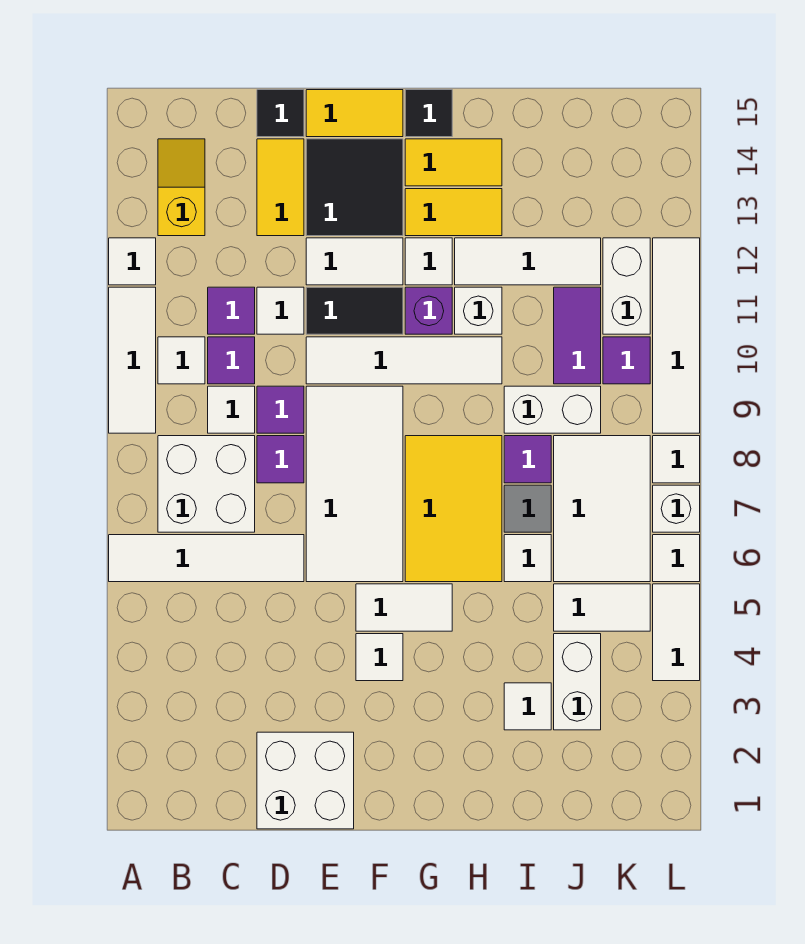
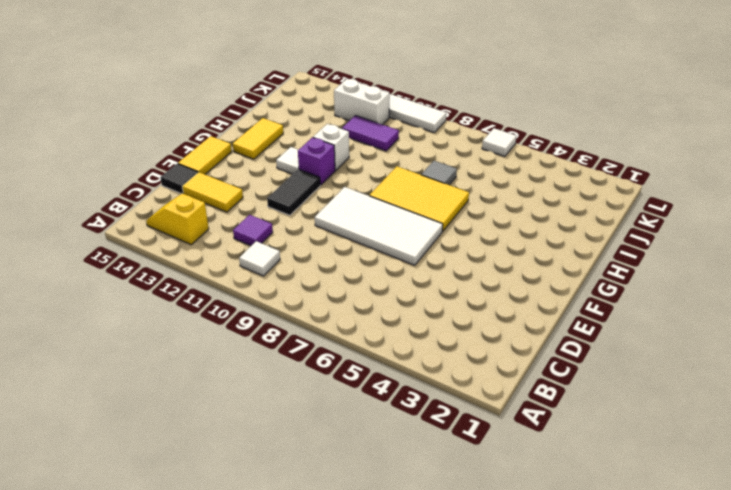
none -> white tile A6:D6 level 1
none -> white tile A9:A11 level 1
none -> white tile A12 level 1
none -> white brick B7:C8 level 1

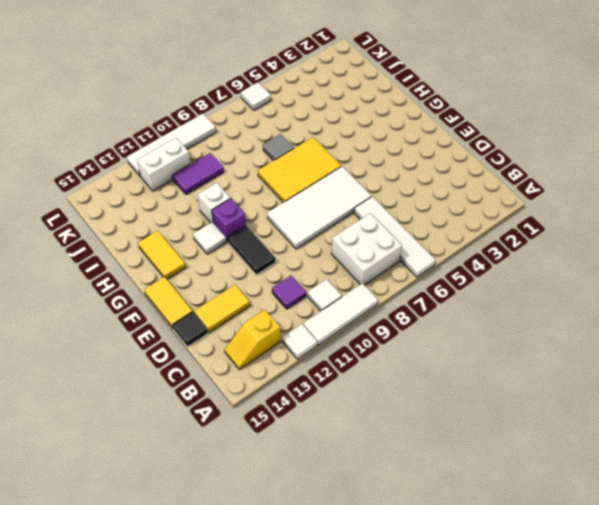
none -> white tile C9 level 1
none -> purple tile C10 level 1
none -> white brick D1:E2 level 1
none -> purple tile D8 level 1

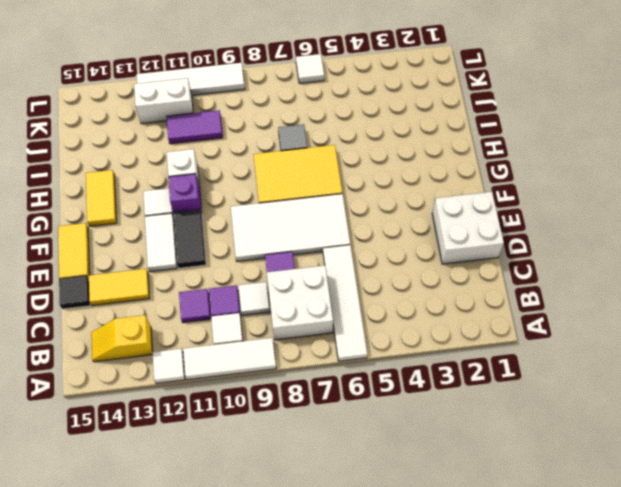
none -> purple tile D9 level 1
none -> white tile D11 level 1
none -> white tile E10:H10 level 1
none -> black tile E13:F14 level 1

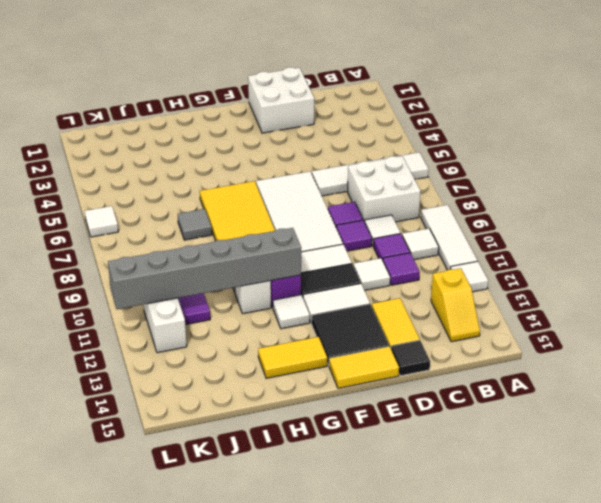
grey brick G11:L11 level 2 -> none
none -> white tile F4 level 1
none -> white tile F5:G5 level 1
none -> yellow tile G13:H13 level 1
none -> black tile G15 level 1

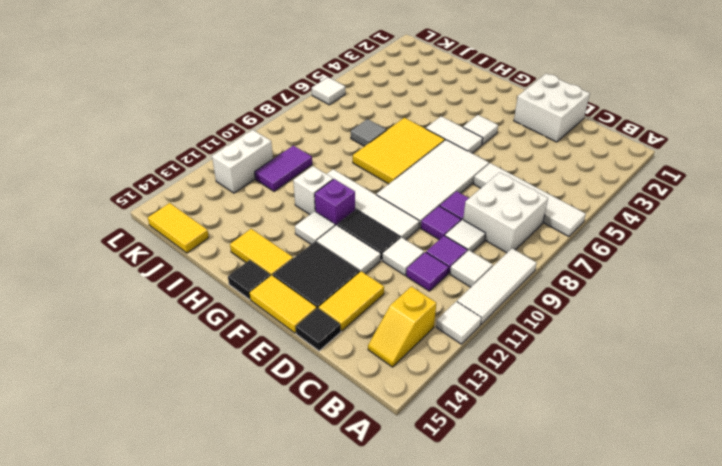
yellow tile J15:K15 level 1 -> yellow tile G13:H13 level 1
none -> white tile H12:J12 level 1
none -> white tile I3 level 1
none -> white tile I6 level 1
none -> purple tile I8 level 1

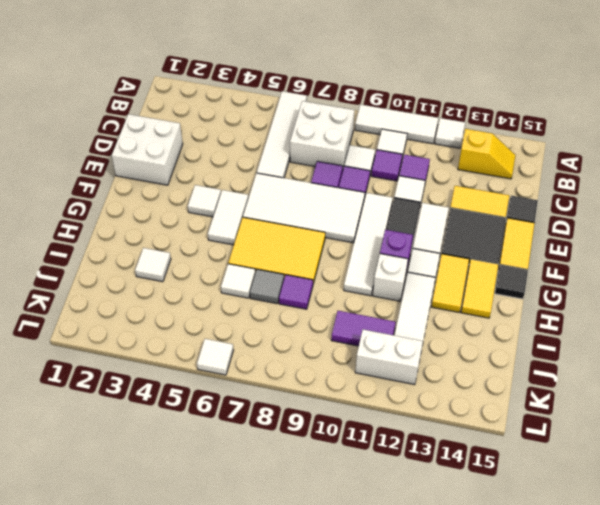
none -> white brick I9:J9 level 1
none -> white brick J3:J4 level 1
none -> white tile J5:K5 level 1
none -> white tile J6:K8 level 1

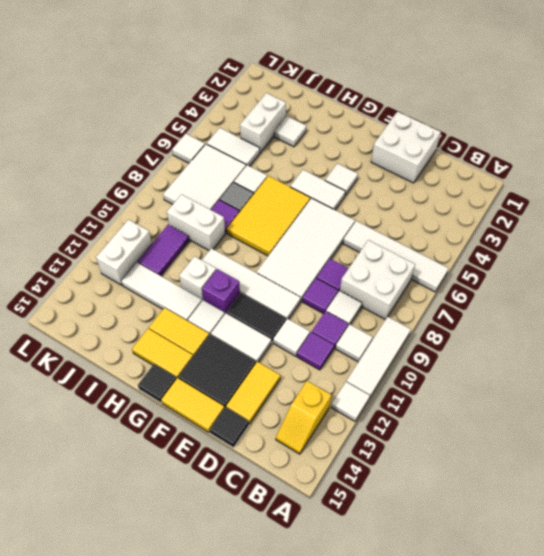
none -> purple tile K10 level 1
none -> white tile L4:L5 level 1
none -> white brick L7 level 1
none -> white tile L8 level 1

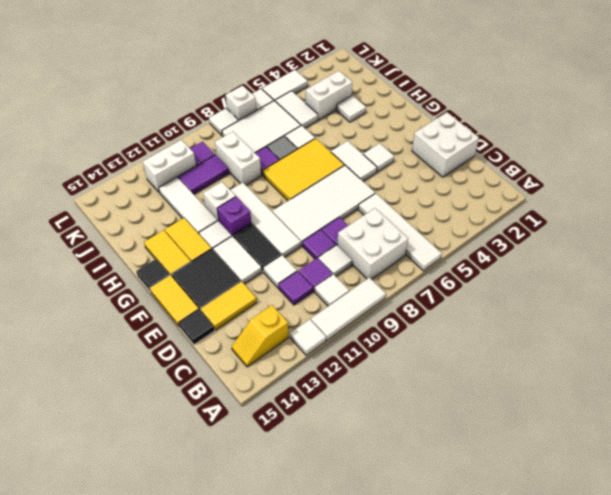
none -> white tile L9:L12 level 1

